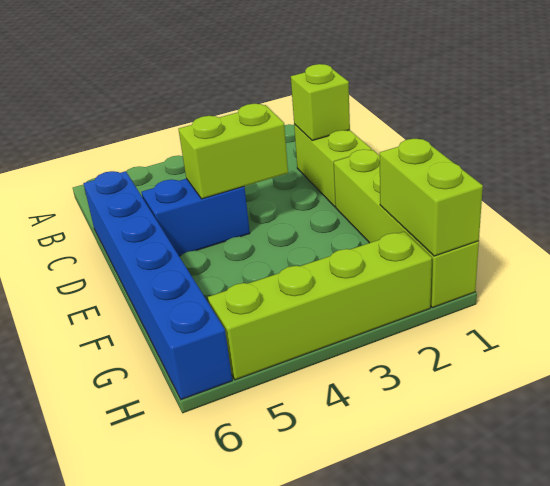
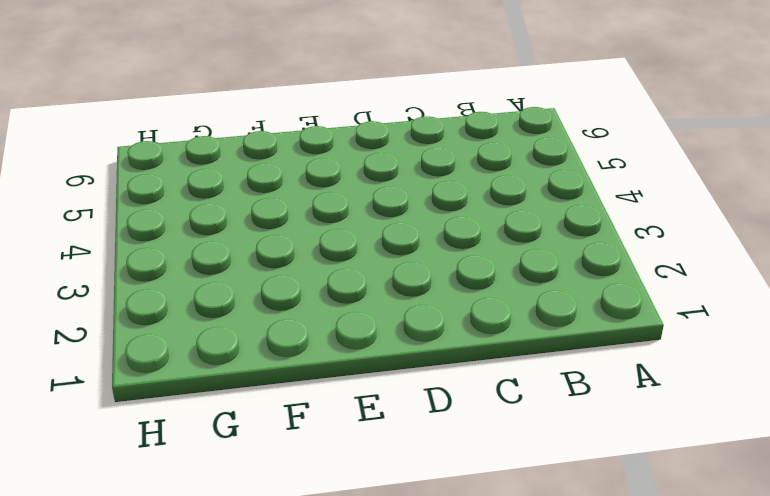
none -> lime brick C1:D1 level 1
none -> blue brick C6:H6 level 1

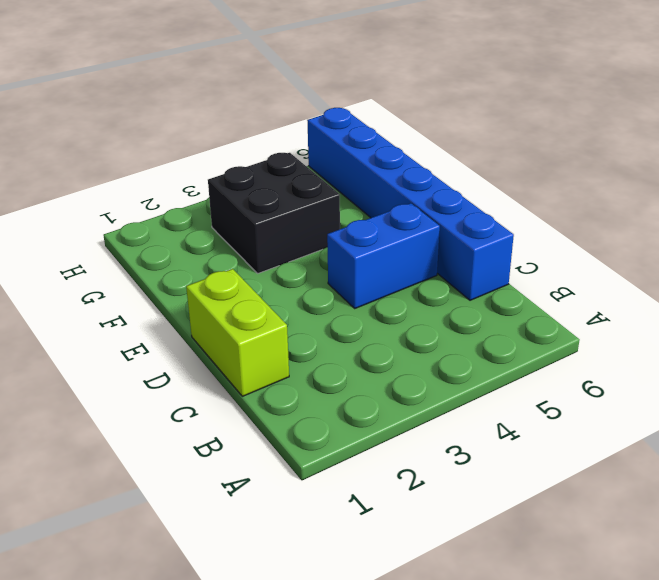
black brick F3:G4 level 1 -> none
none -> lime brick E1:H1 level 1
none -> lime brick H2:H5 level 1

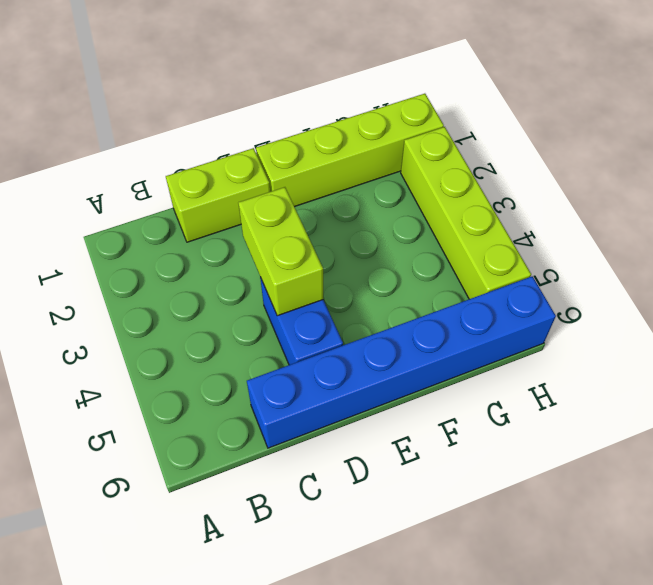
none -> lime brick C1 level 2
none -> lime brick G1:H1 level 2

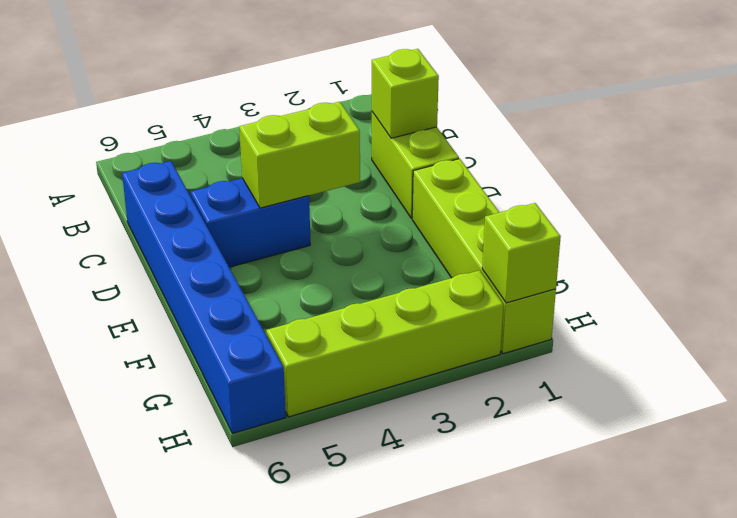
lime brick H1 level 2 -> lime brick G1:H1 level 2

